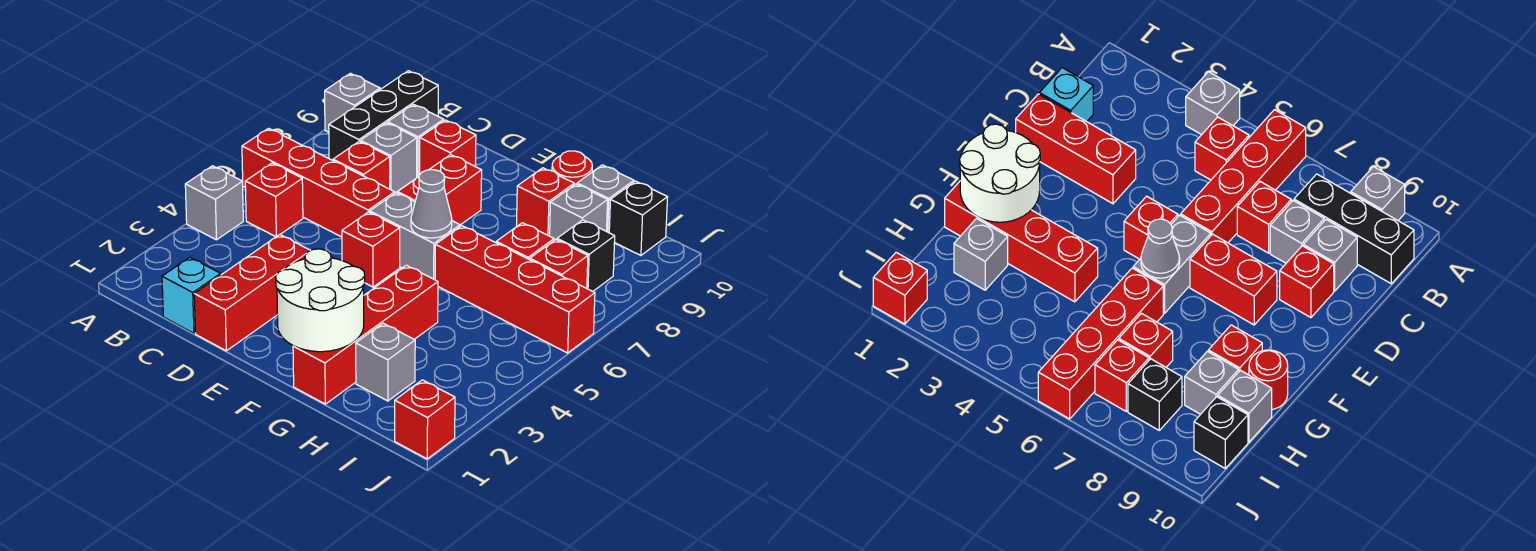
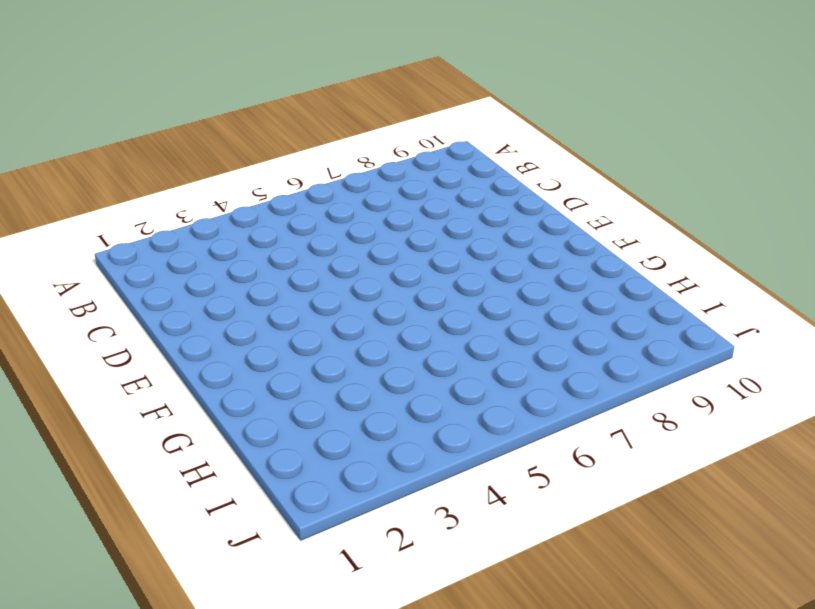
none -> grey brick A4 level 1
none -> red brick A6:D6 level 1
none -> grey brick A9 level 1

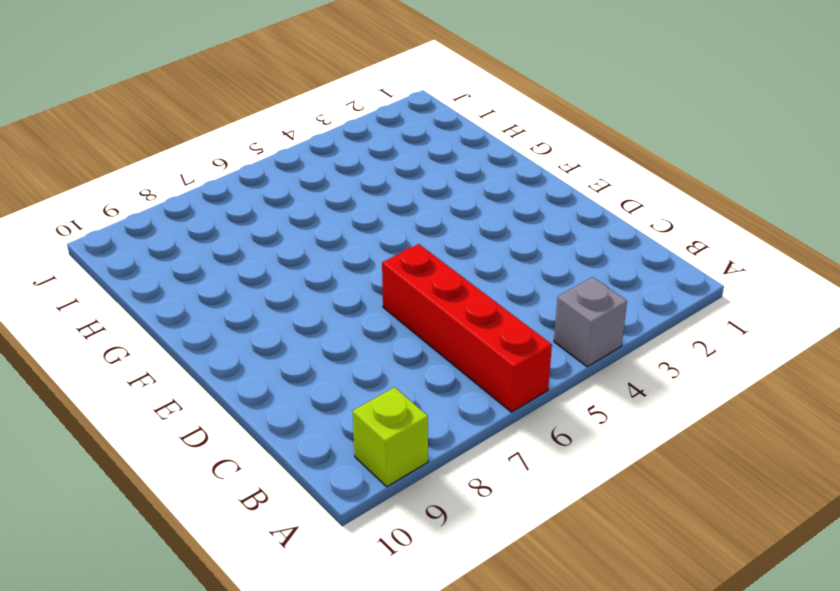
lime brick A9 level 1 -> grey brick A9 level 1
none -> red brick B5 level 1
none -> black brick B8:B10 level 1
none -> cyan brick C1 level 1

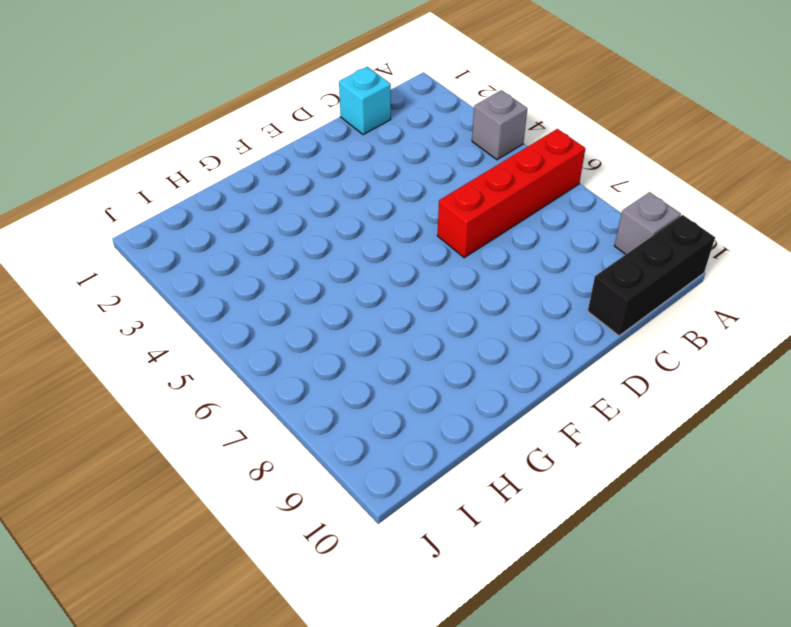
black brick A10:C10 level 1 -> black brick B8:B10 level 1
none -> red brick B5 level 1
none -> red brick C7 level 1
none -> grey brick C8 level 1

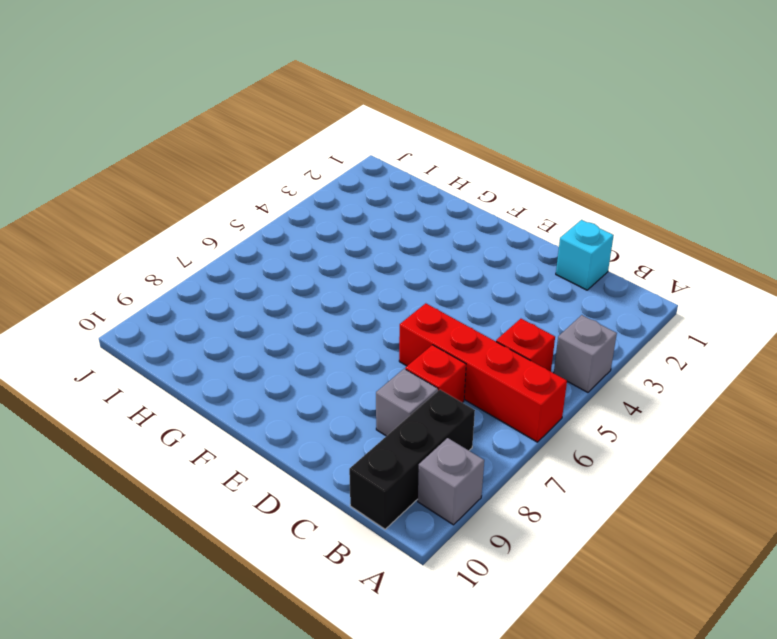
none -> grey brick C9 level 1
none -> red brick D1:D3 level 1
none -> red brick D9 level 1

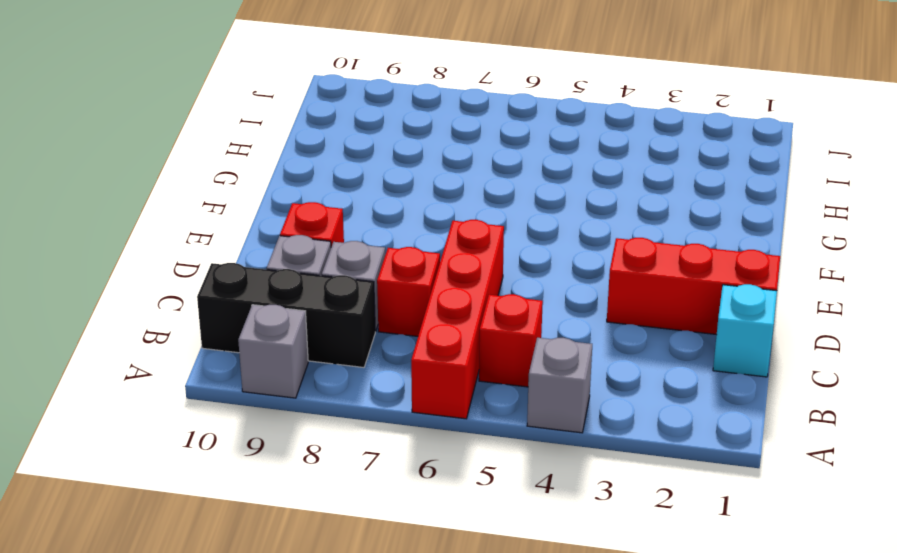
none -> red brick E5 level 1
none -> grey brick E6:F6 level 1
none -> red brick E7:E8 level 1

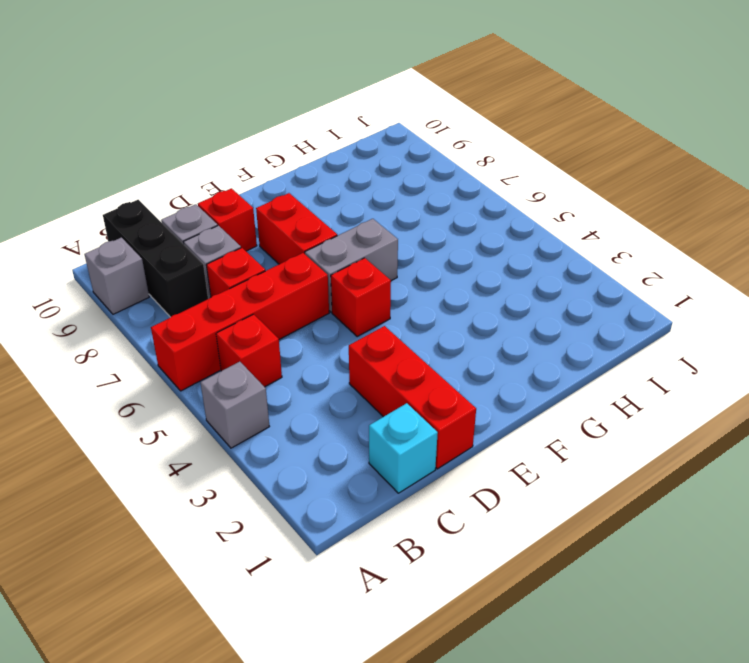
none -> red brick G1:G4 level 1
none -> red brick G6:J6 level 1
none -> red brick G9 level 1

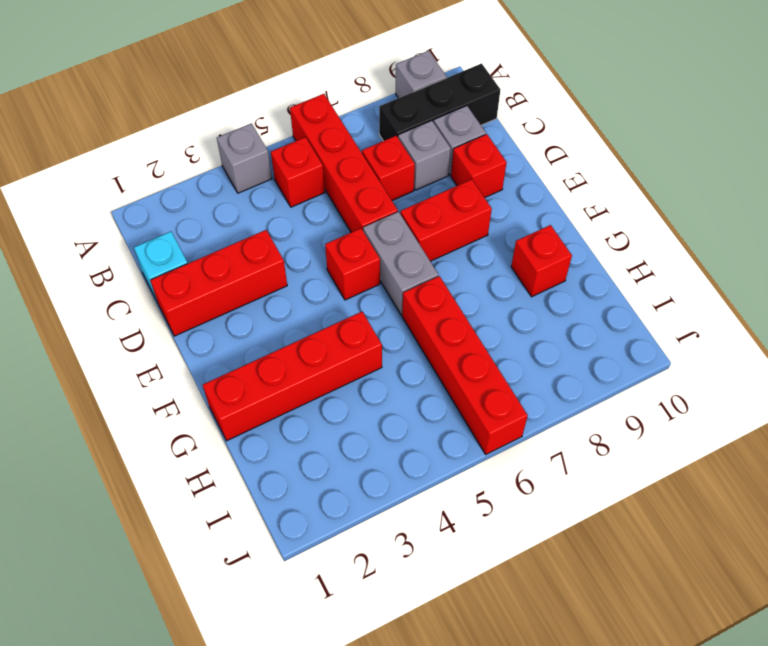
none -> red round brick G10 level 1
none -> grey brick H2 level 1
none -> red brick H7 level 1

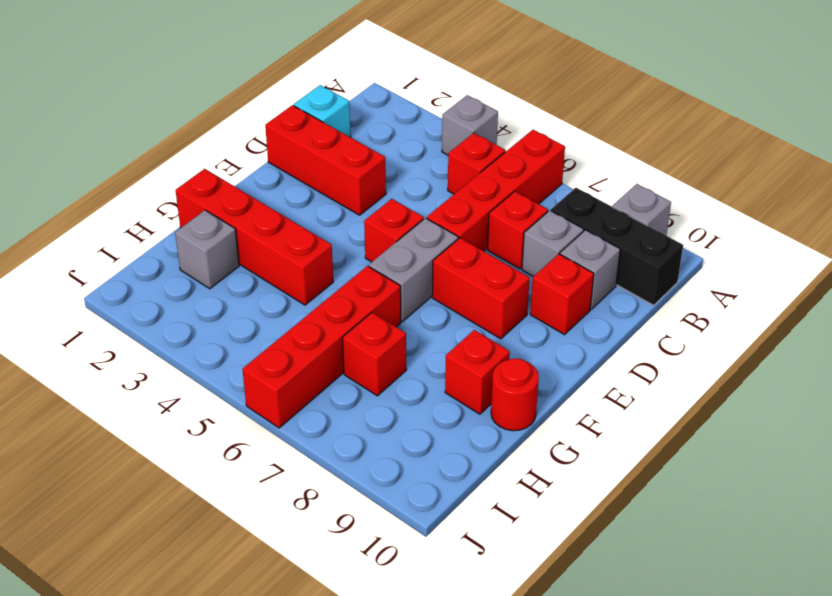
none -> grey brick H9 level 1
none -> grey brick H10 level 1
none -> red brick I7 level 1

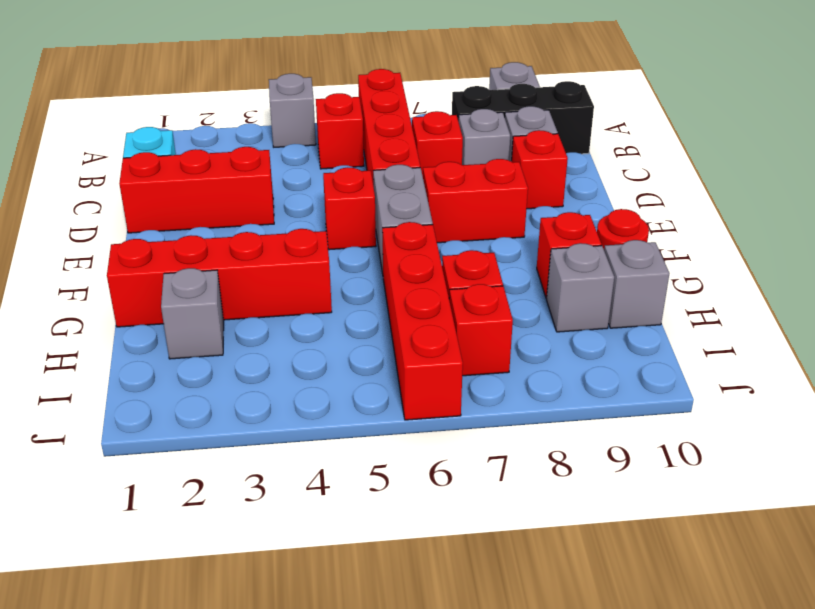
none -> black brick I8 level 1
none -> black brick I10 level 1
none -> red brick J1 level 1

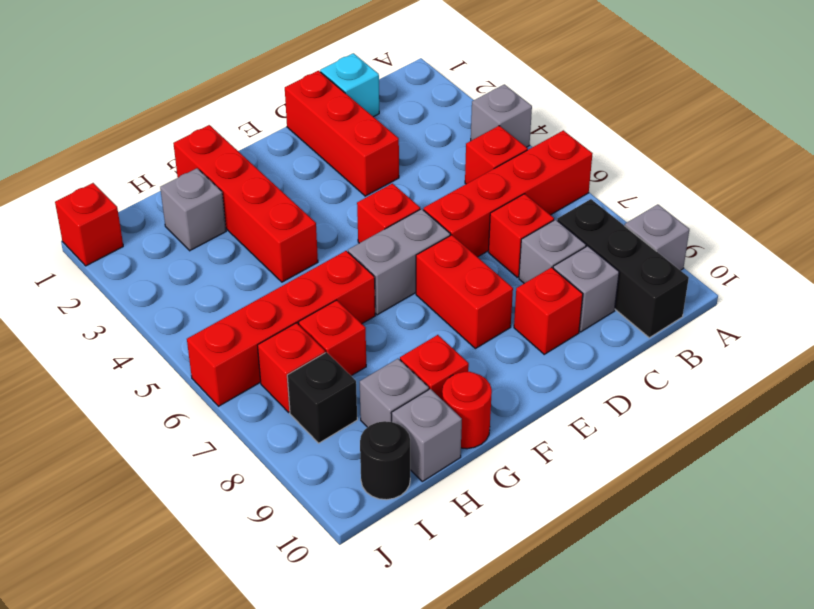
black round brick I10 level 1 -> black brick I10 level 1
none -> white round brick F1:G2 level 2
none -> grey cone F6 level 2

